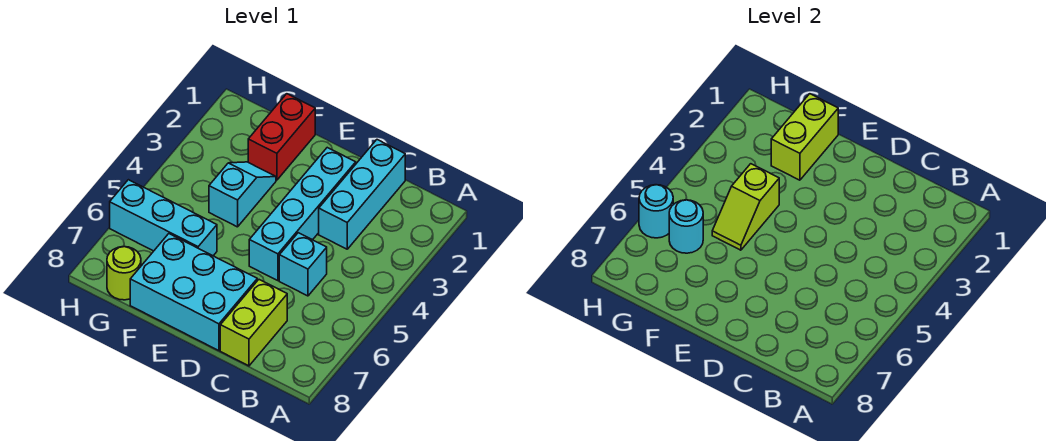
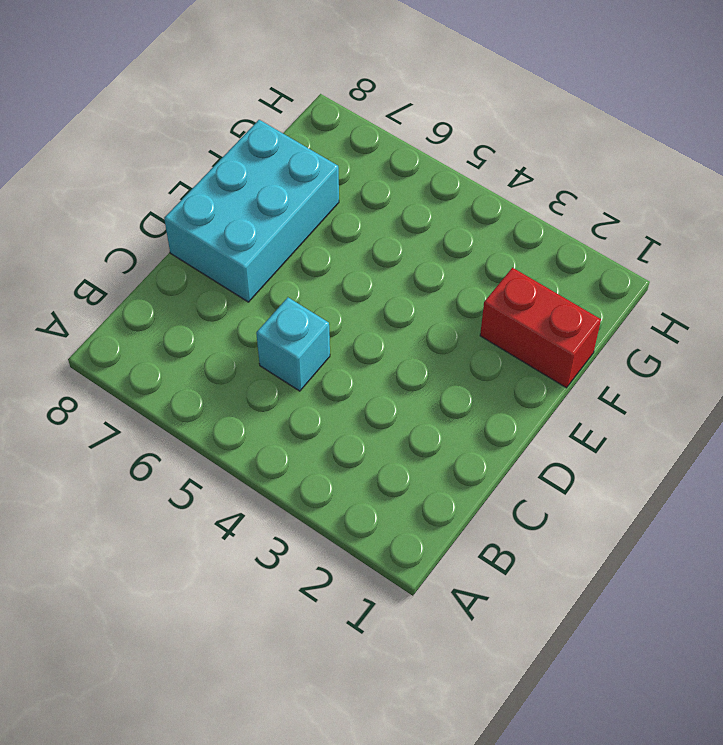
none -> cyan brick C1:C3 level 1
none -> lime brick C7:C8 level 1
none -> cyan brick D2:D5 level 1

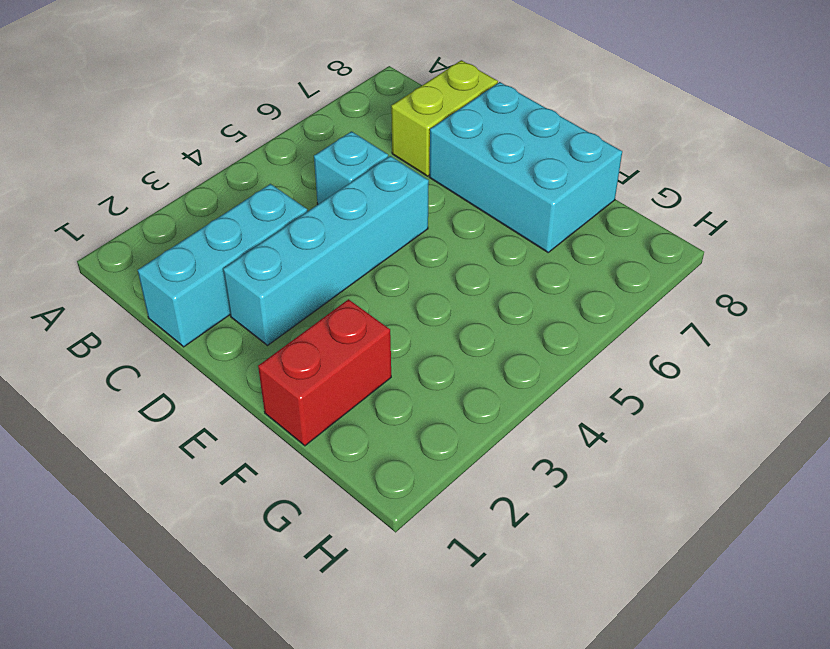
none -> cyan slope F3:F4 level 1 top 4
none -> cyan brick F6:H6 level 1
none -> lime round brick G8 level 1

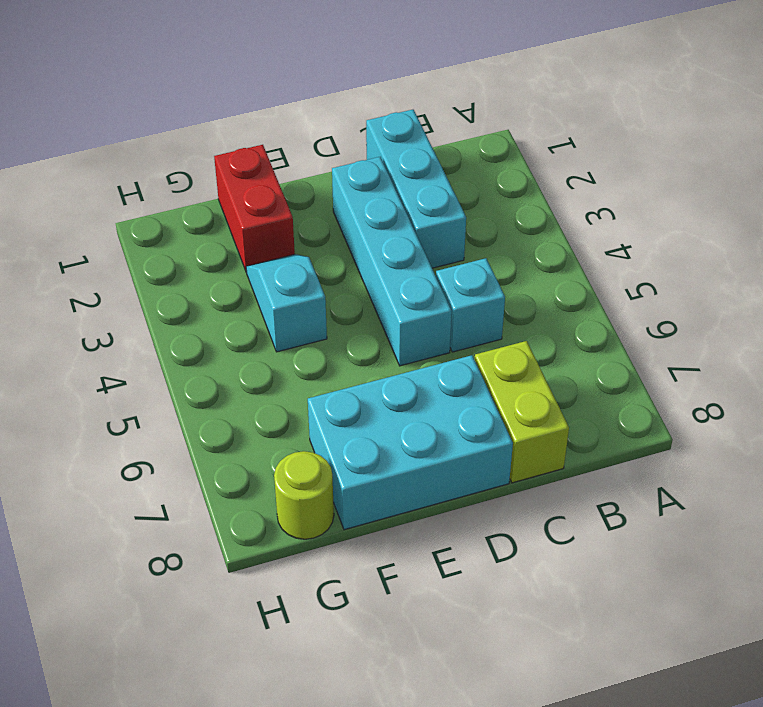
none -> cyan brick F6:H6 level 1
none -> lime brick F1:F2 level 2
none -> lime slope F4:F5 level 2 top 4

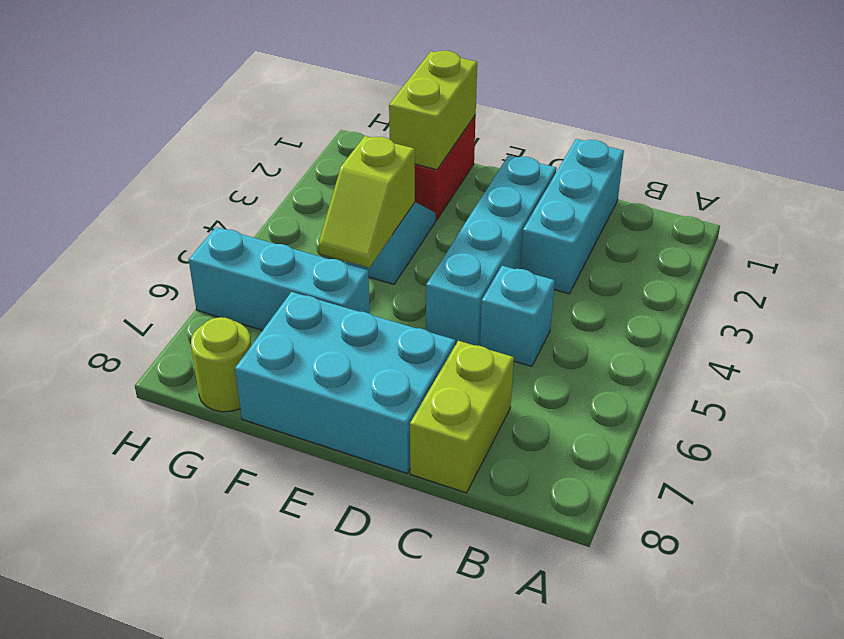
none -> cyan round brick G6 level 2
none -> cyan round brick H6 level 2

